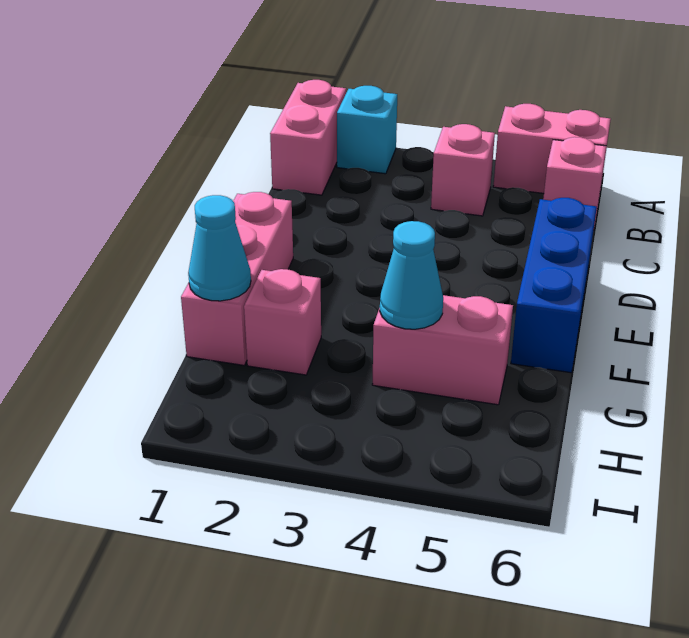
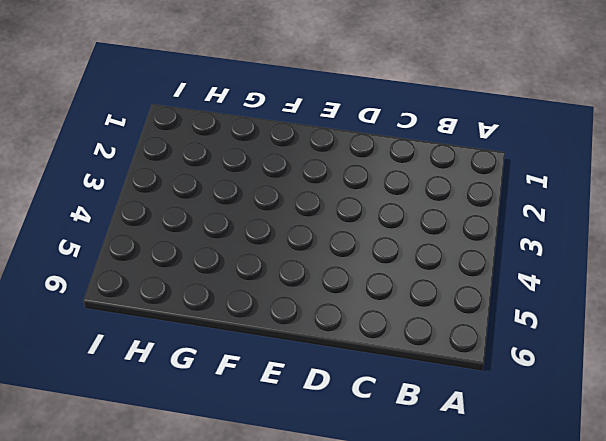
none -> pink brick A1:B1 level 1
none -> cyan brick A2 level 1

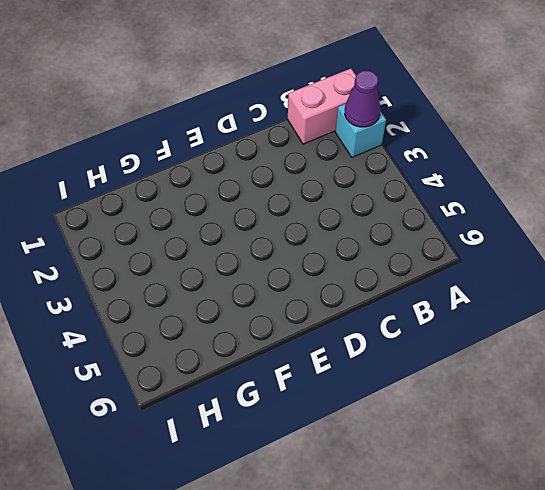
purple cone A2 level 2 -> none
none -> pink brick A5:A6 level 1
none -> pink brick B4 level 1

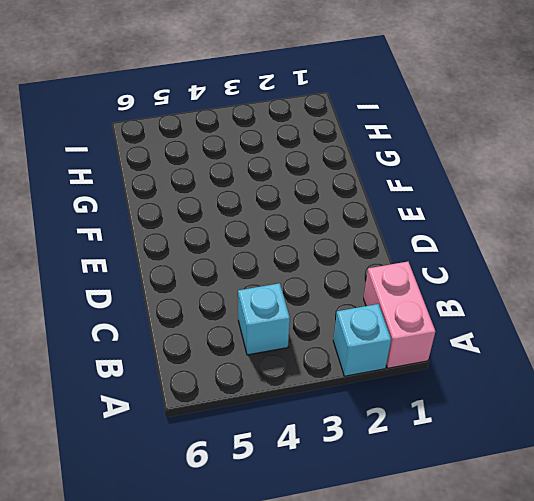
cyan brick B4 level 1 -> pink brick B4 level 1
none -> pink brick A5:A6 level 1
none -> pink brick B6 level 1

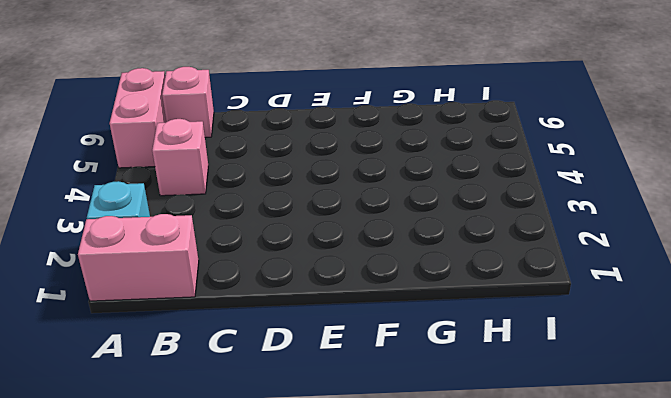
none -> blue brick D6:F6 level 1
none -> pink brick E1:G1 level 1

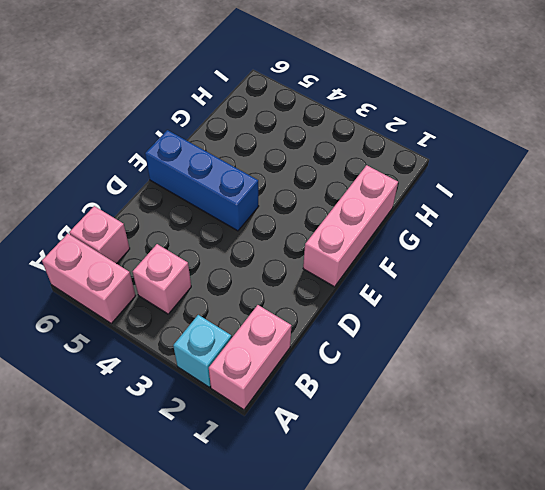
blue brick E4:E6 level 1 -> blue brick D6:F6 level 1
none -> pink brick G2 level 1
none -> pink brick G4:G5 level 1

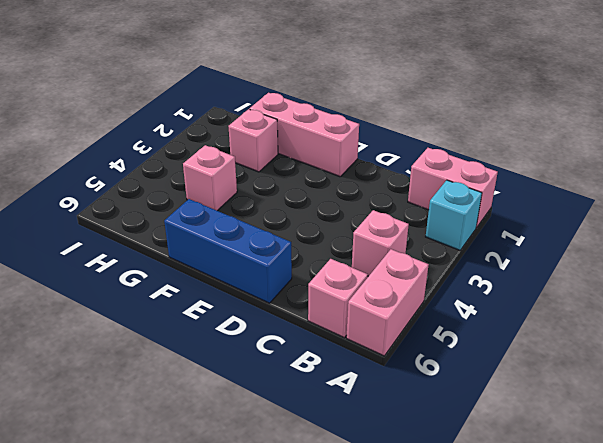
pink brick G4 level 1 -> pink brick G4:G5 level 1
none -> cyan cone G1 level 2
none -> cyan cone G4 level 2

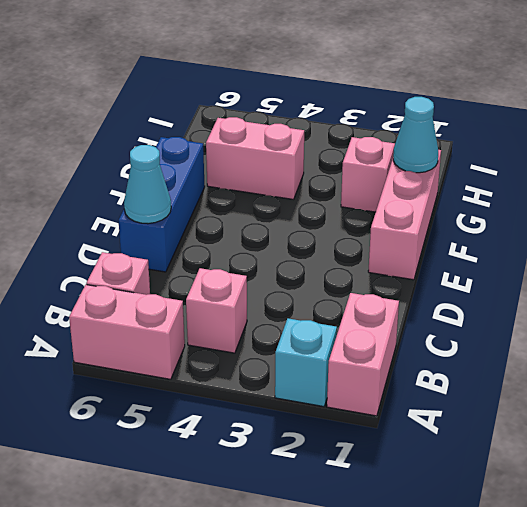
cyan cone D6 level 2 -> cyan cone G4 level 2

